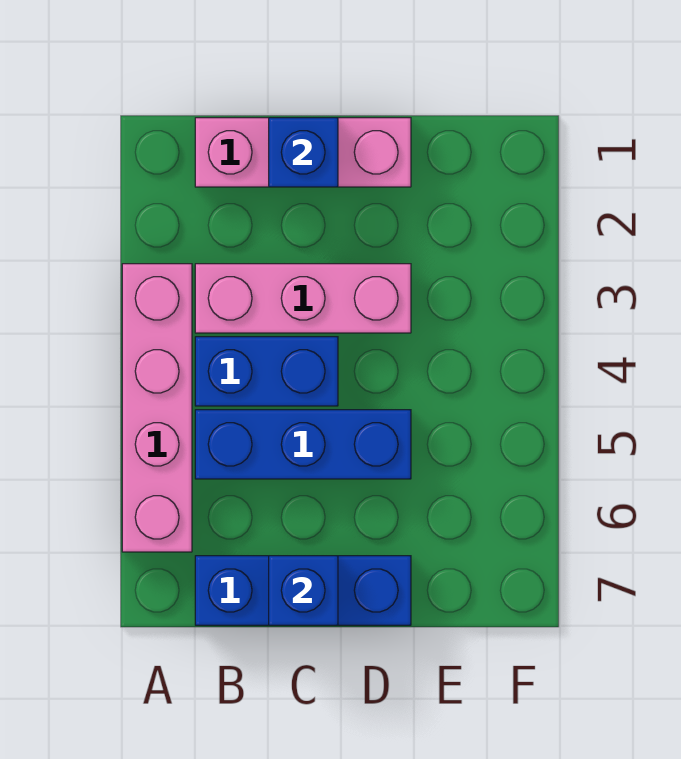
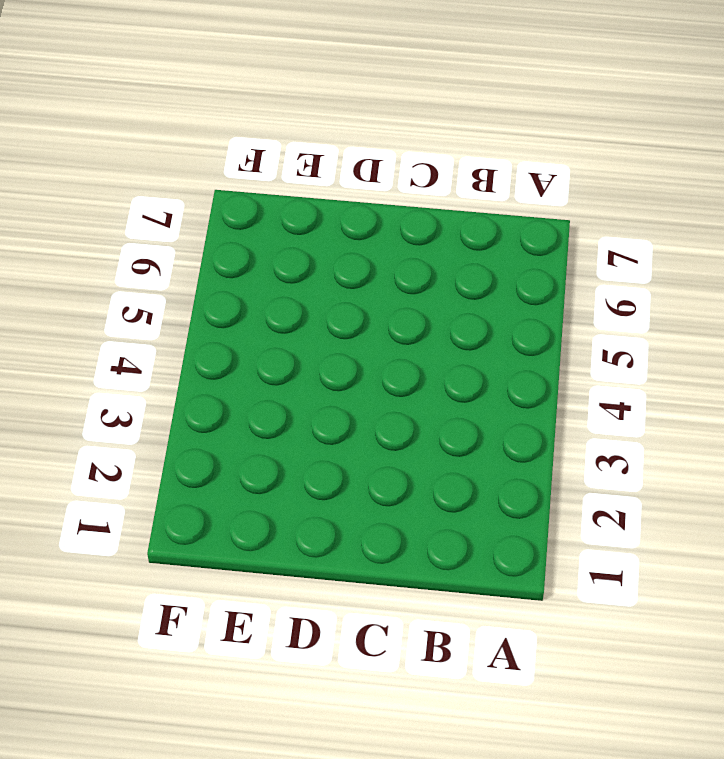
none -> pink brick A3:A6 level 1
none -> pink brick B1:D1 level 1

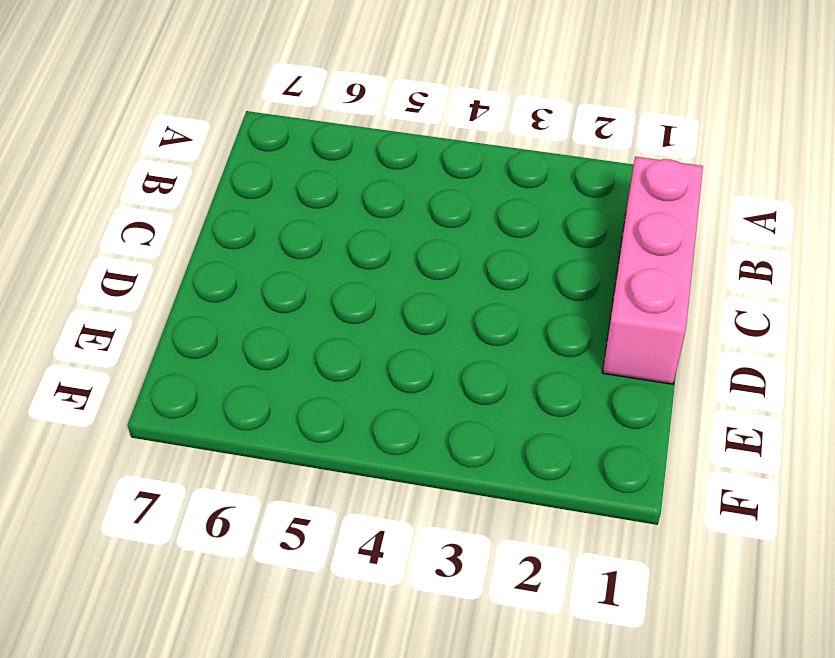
none -> pink brick A3:A6 level 1
none -> pink brick B3:D3 level 1

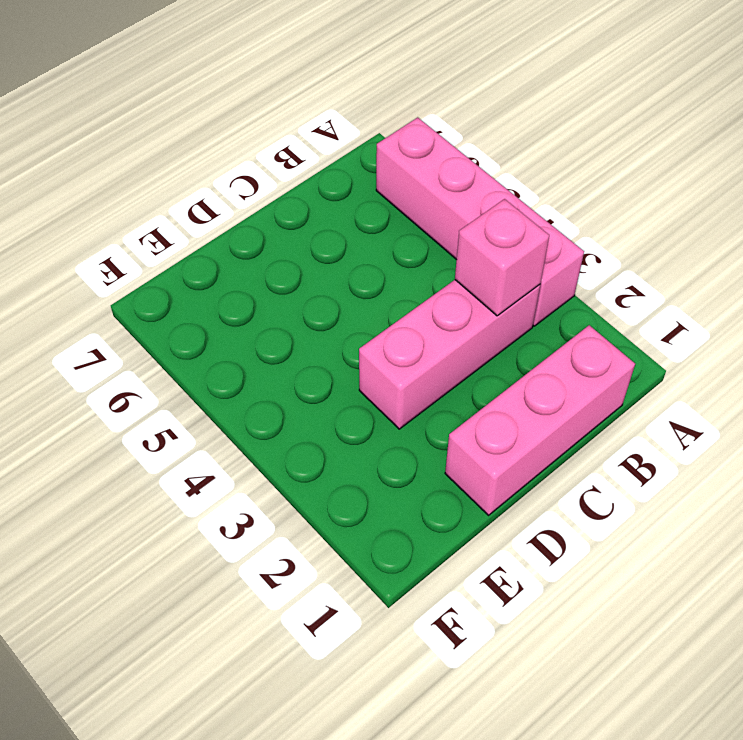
pink brick B3 level 2 -> none
none -> blue brick B4:C4 level 1
none -> blue brick B5:D5 level 1

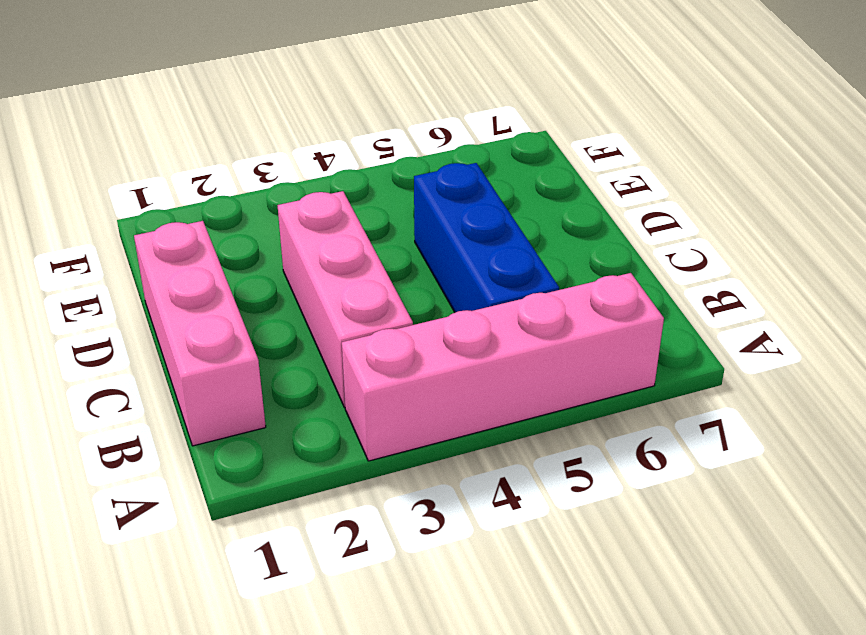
none -> blue brick B4:C4 level 1
none -> blue brick B7:D7 level 1

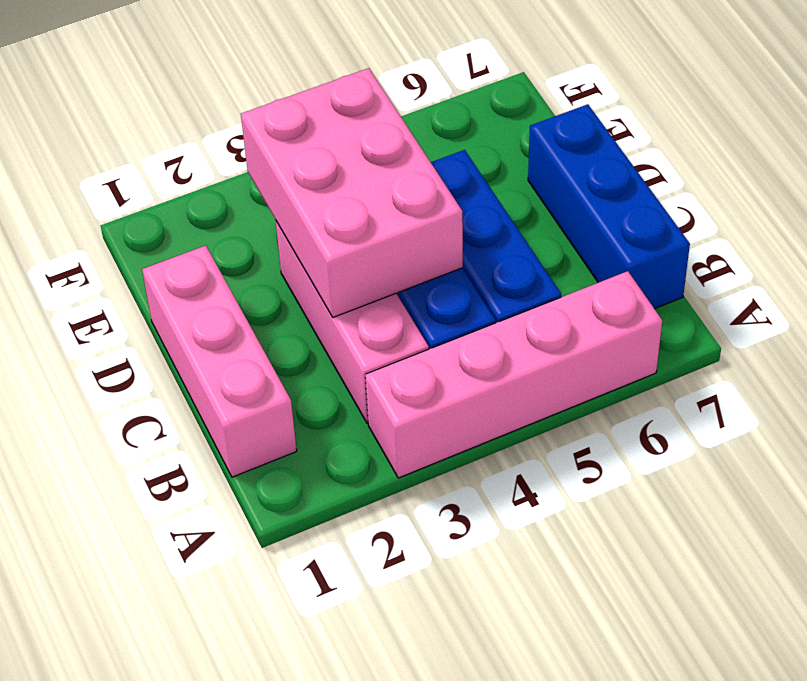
pink brick C3:E4 level 2 -> none
none -> blue brick C1 level 2
none -> blue brick C7 level 2

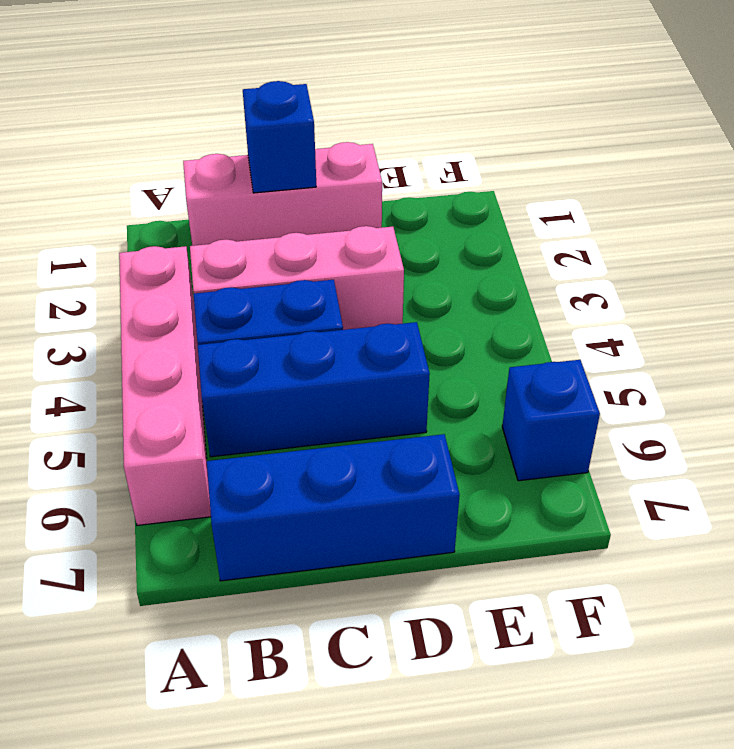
blue brick F6 level 1 -> blue brick C7 level 2

